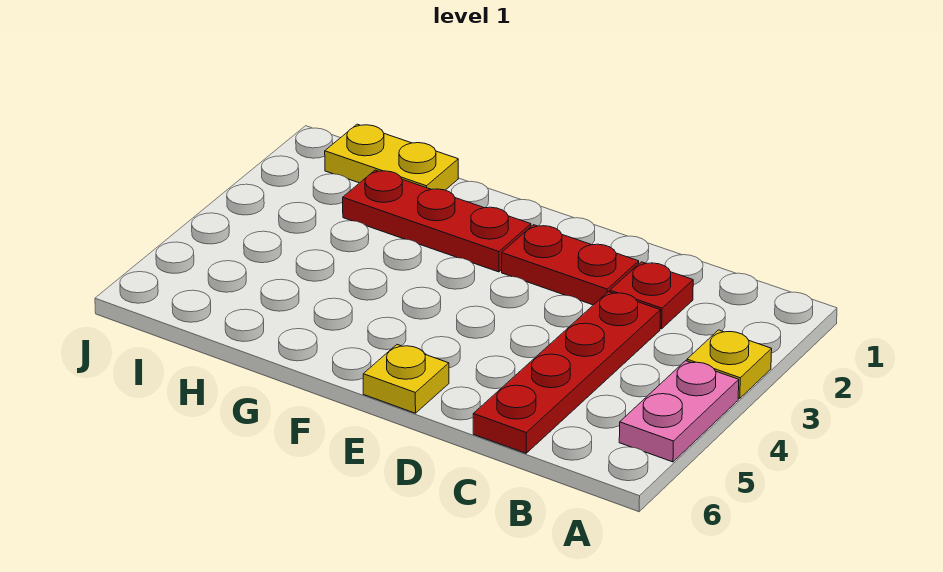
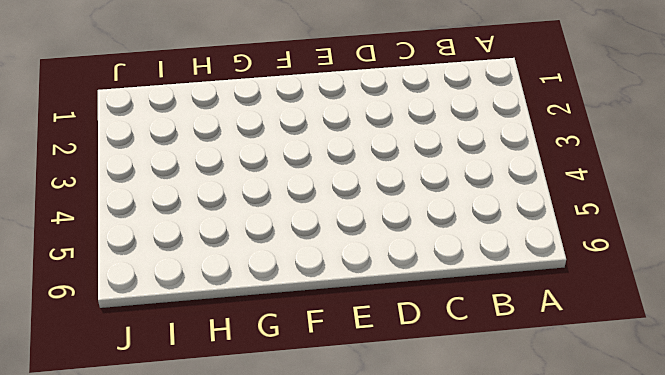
none -> yellow plate A3 level 1
none -> pink plate A4:A5 level 1

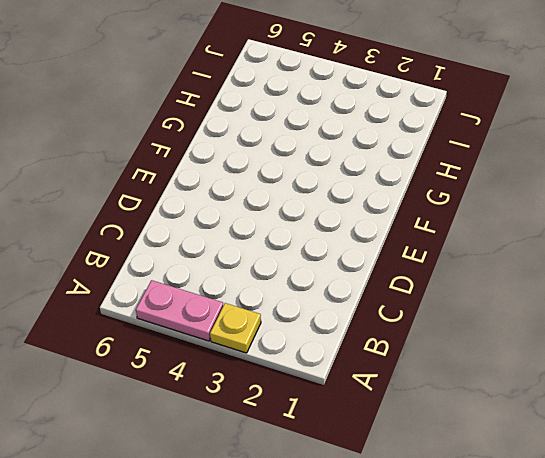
none -> red plate C2 level 1
none -> red plate C3:C6 level 1

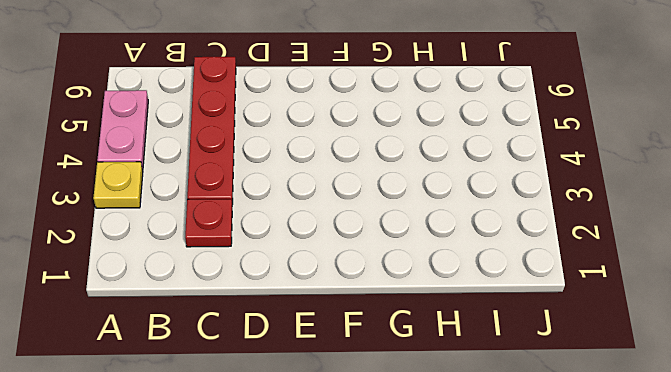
none -> red plate D2:E2 level 1
none -> yellow plate E6 level 1

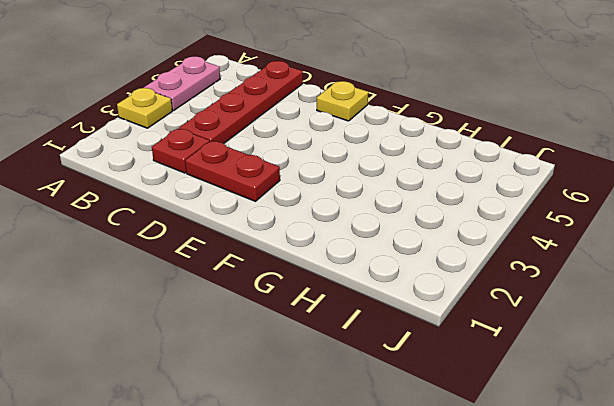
none -> red plate F2:H2 level 1
none -> yellow plate H1:I1 level 1

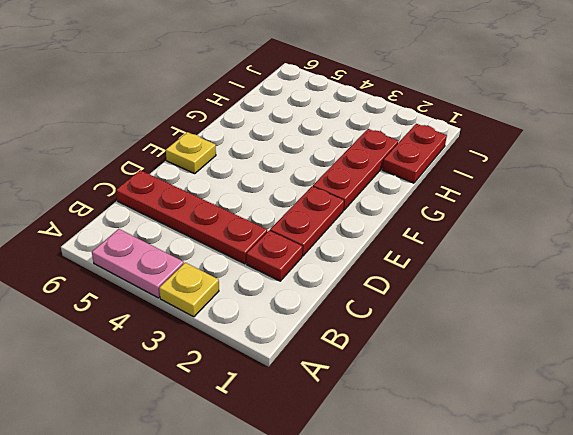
red plate H1:I1 level 1 -> yellow plate H1:I1 level 1

